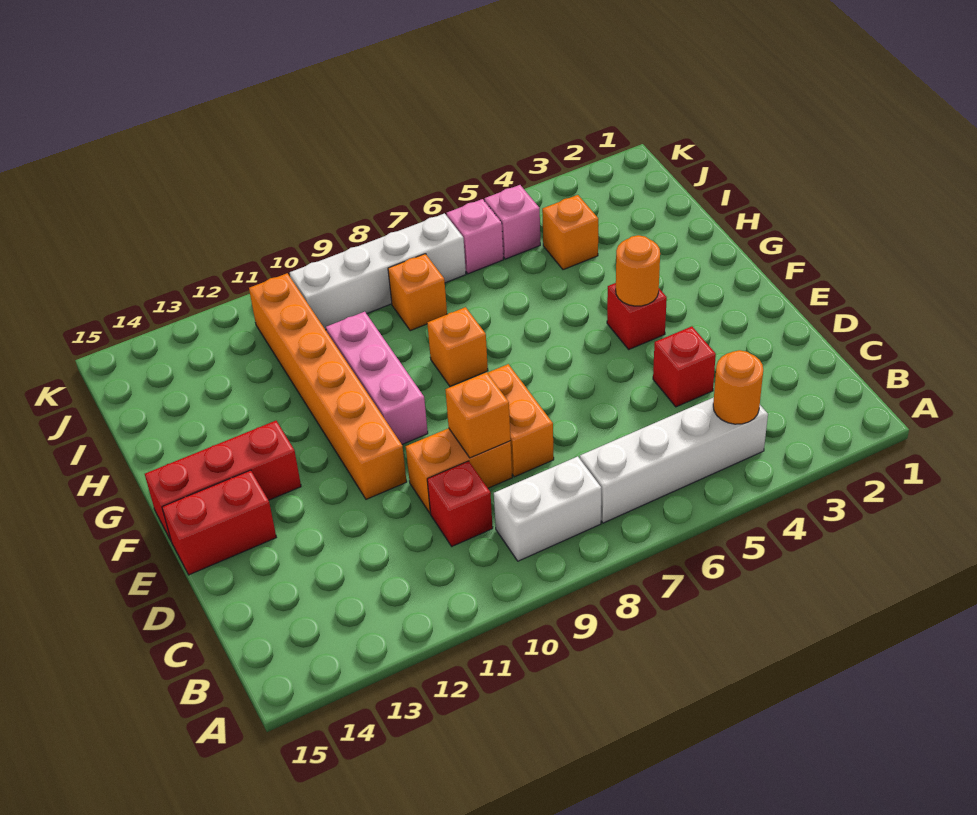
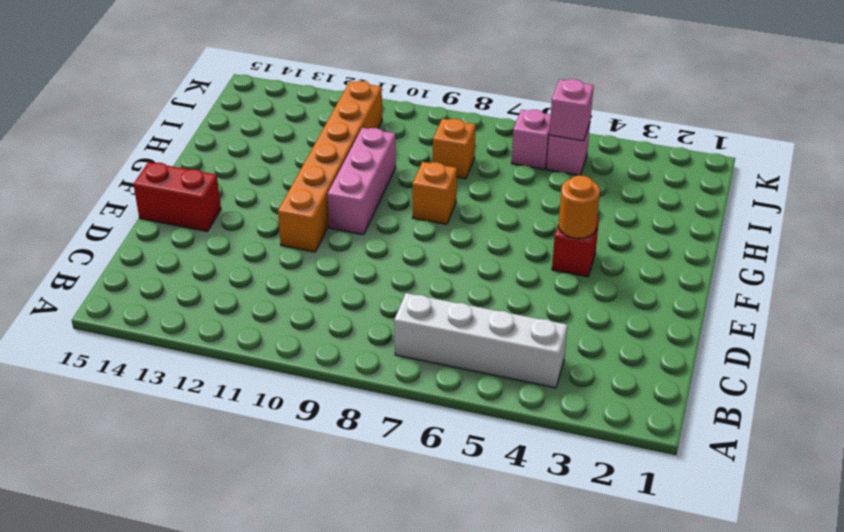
pink brick J5 level 2 -> none
none -> white brick B8:B9 level 1
none -> red brick C10 level 1
none -> red brick D4 level 1

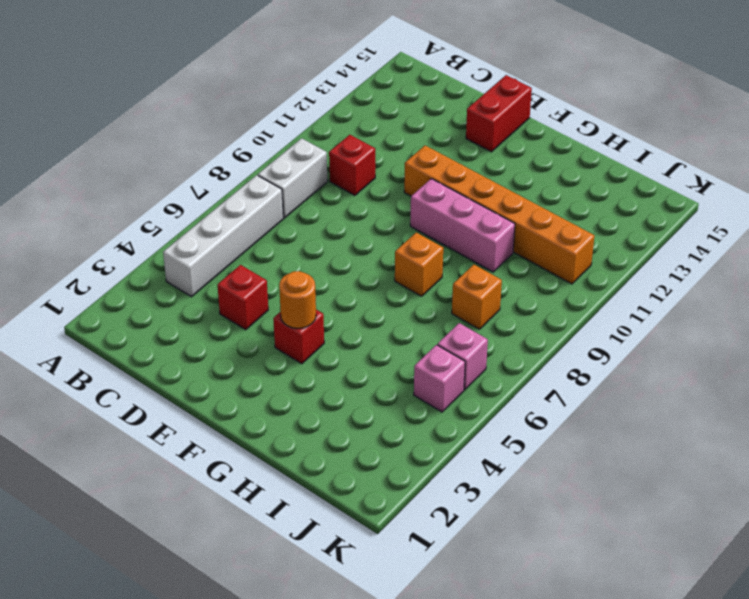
none -> orange brick D8:E8 level 1
none -> orange brick D9:D10 level 1
none -> red brick F13:F15 level 1

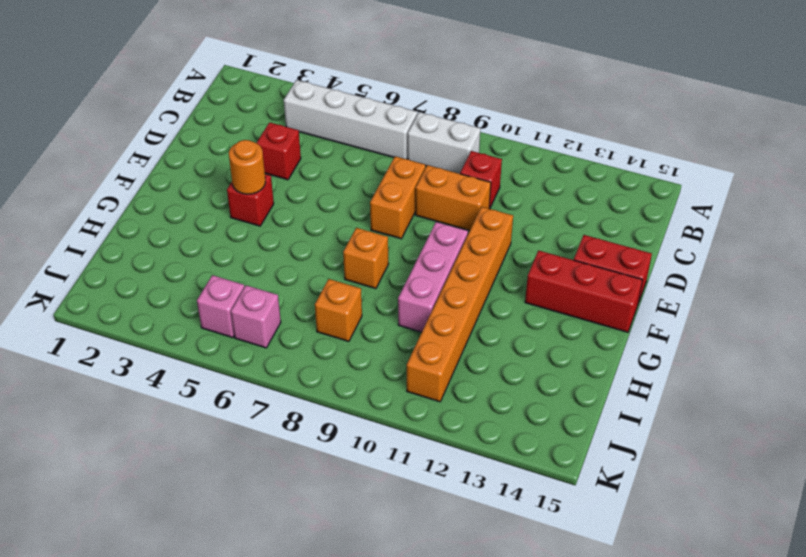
none -> orange brick I4 level 1
none -> white brick J7:J10 level 1
none -> orange round brick B4 level 2

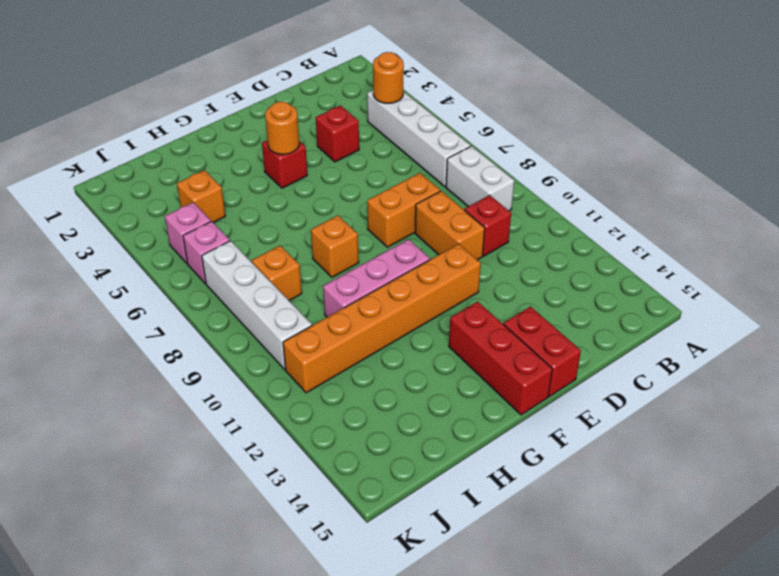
none -> orange brick D9 level 2

